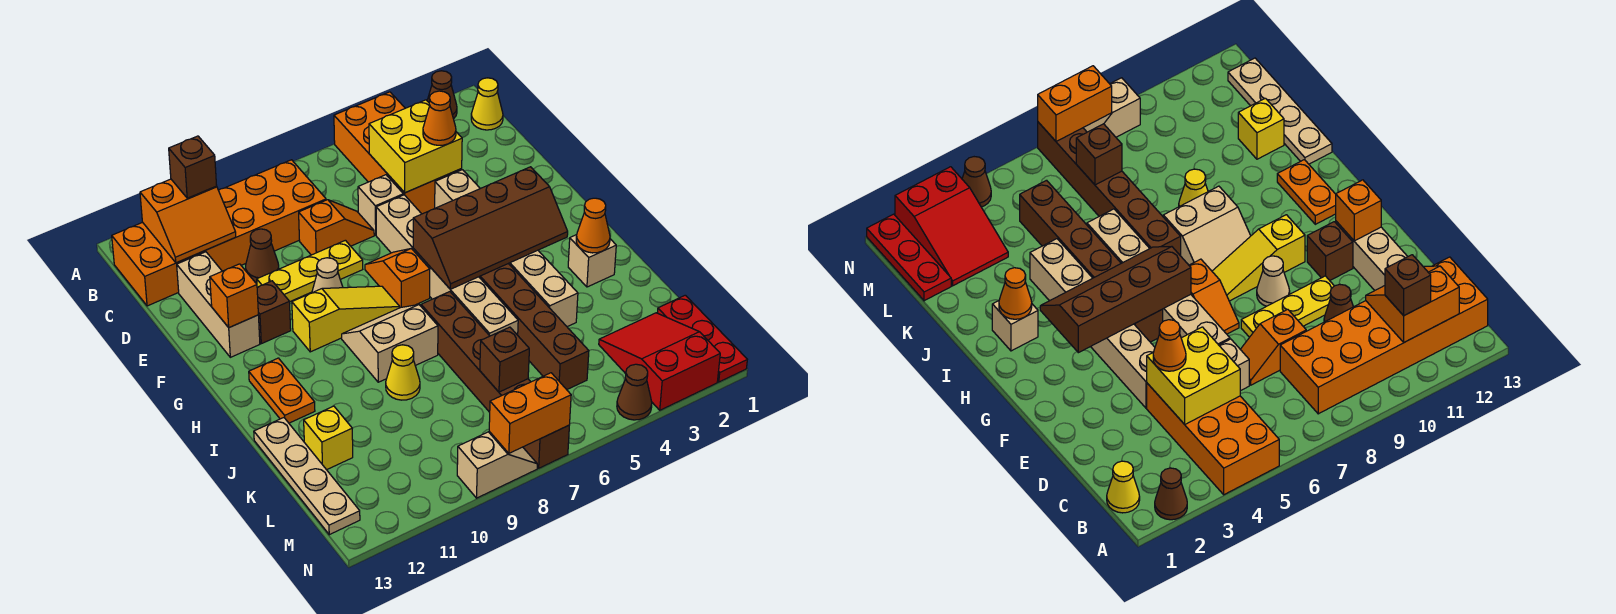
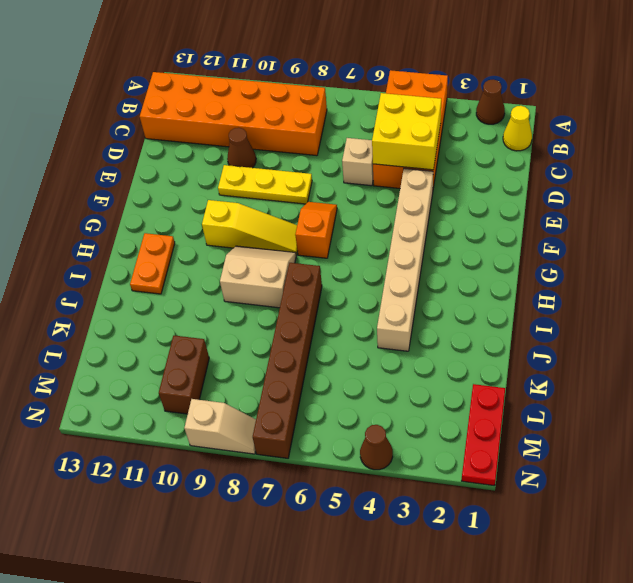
brown brick L10:M10 level 1 -> none
none -> orange slope D7:D8 level 1 top 8
none -> tan brick D12:F12 level 1
none -> tan brick E6:J6 level 1
none -> tan cone F9 level 1

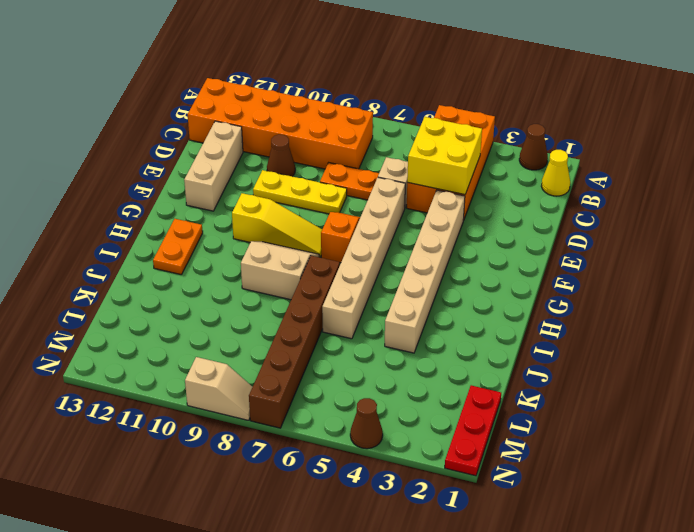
orange plate D7:D8 level 1 -> orange slope D7:D8 level 1 top 8
none -> tan cone F9 level 1
none -> brown brick F11 level 1
none -> brown brick G5:L5 level 1
none -> tan brick I2 level 1

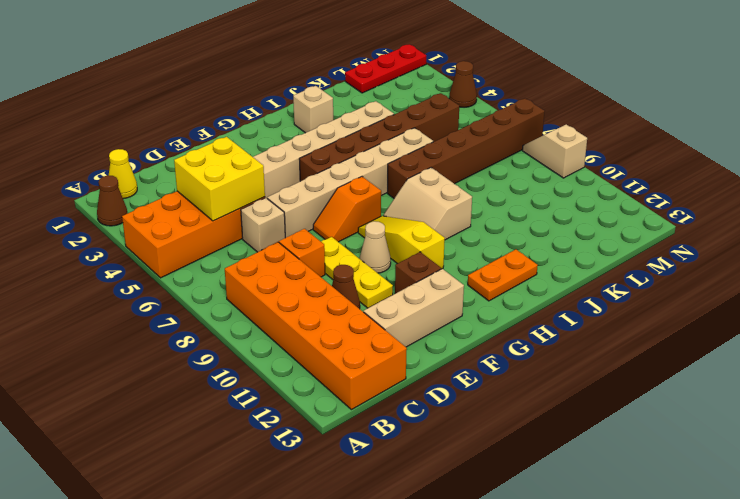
none -> yellow cone J9 level 1
none -> tan plate J13:M13 level 1
none -> yellow brick K12 level 1
none -> red slope L2:N3 level 1 top N

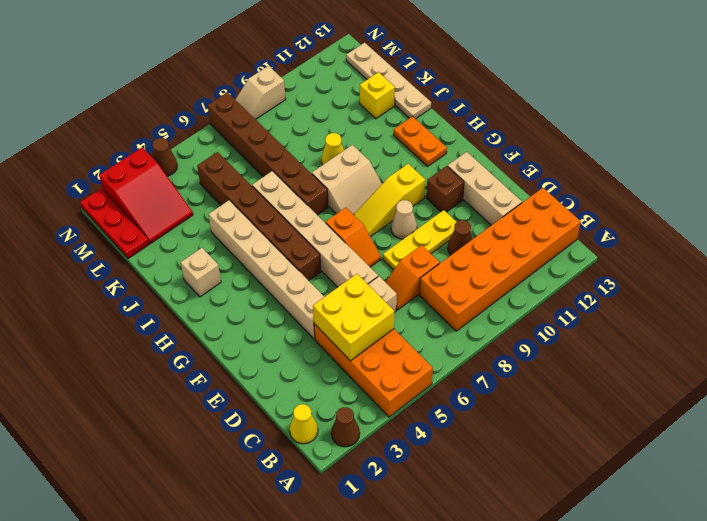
none -> orange slope B11:C12 level 2 top B
none -> orange brick F12 level 2
none -> brown slope G3:H6 level 2 top G
none -> orange cone I2 level 2

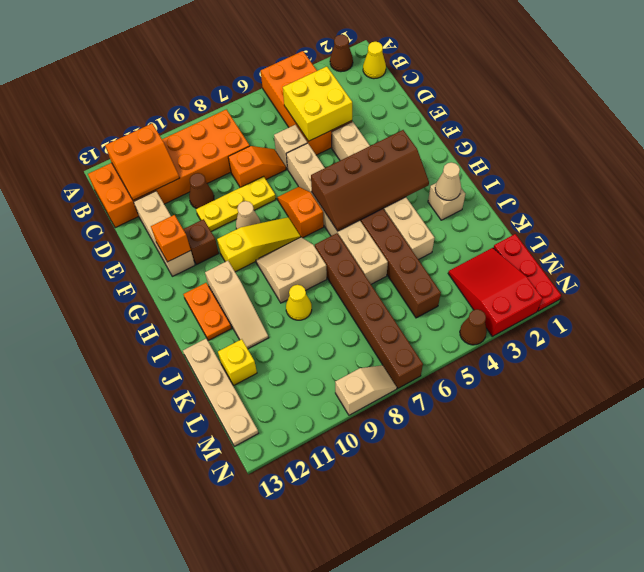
tan slope H11:J11 level 1 top H -> none
tan cone I2 level 2 -> orange cone I2 level 2
none -> brown brick L7 level 2
none -> orange brick N7:N8 level 2
none -> brown brick B11 level 3
none -> orange cone D4 level 3

